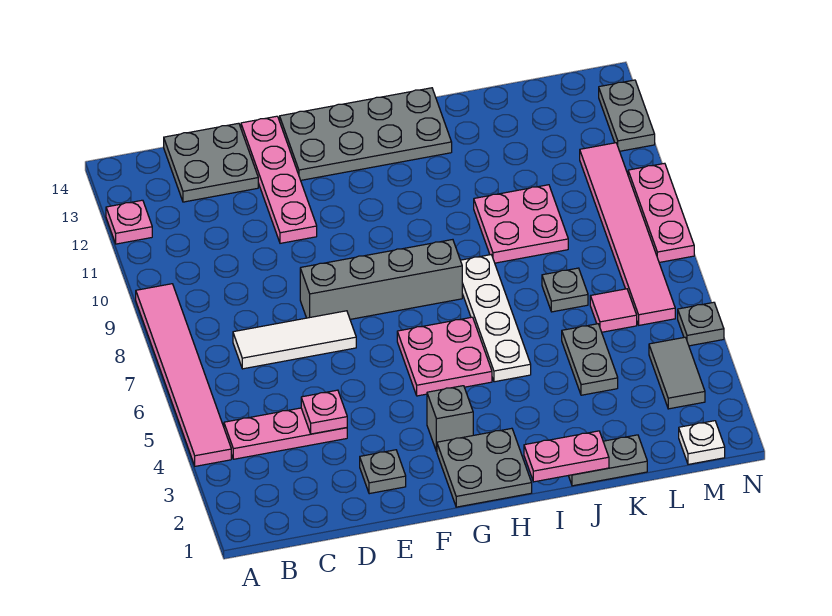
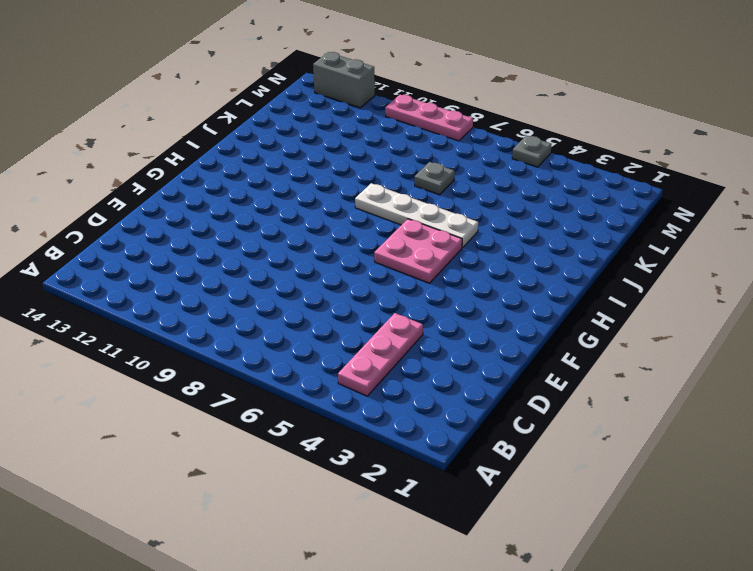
grey brick N12:N13 level 1 -> grey plate N12:N13 level 1
none -> pink tile A4:A9 level 1
none -> pink plate A12 level 1
none -> white tile C7:E7 level 1

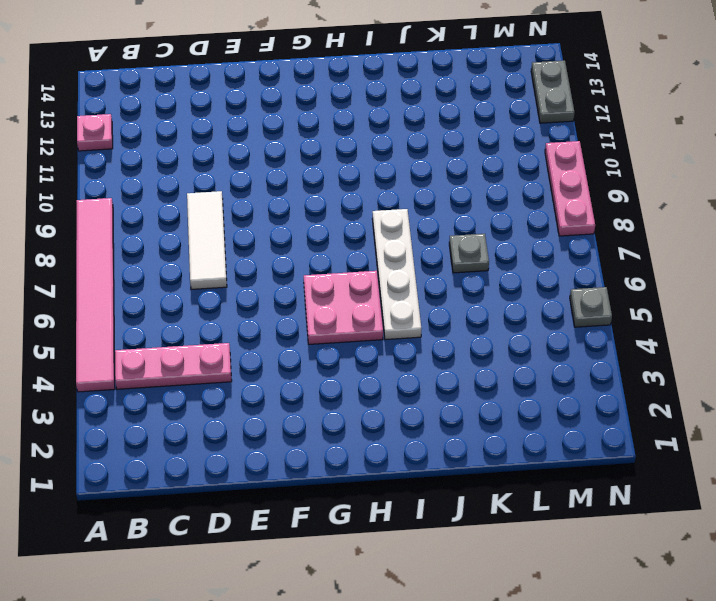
white tile D7:D9 level 1 -> white tile C7:E7 level 1
none -> grey plate C13:D14 level 1
none -> grey plate E2 level 1
none -> grey brick E8:H8 level 1

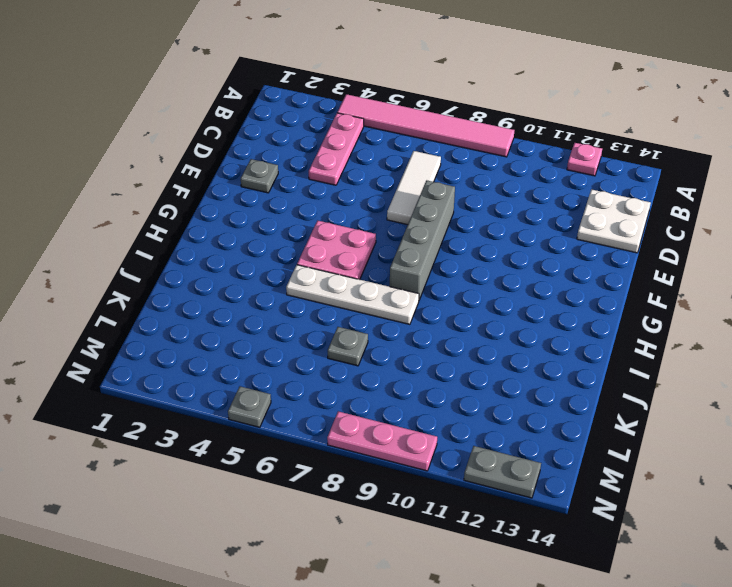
white plate C13:D14 level 1 -> grey plate C13:D14 level 1
none -> pink plate E11:E14 level 1
none -> grey plate F13:I14 level 1
none -> grey plate G1:H2 level 1

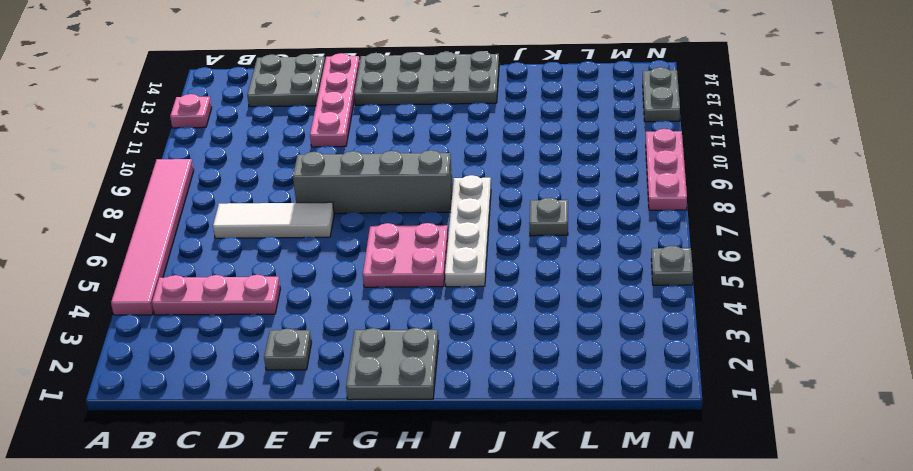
none -> grey brick G3 level 1
none -> grey plate J1:K1 level 1
none -> pink plate J9:K10 level 1

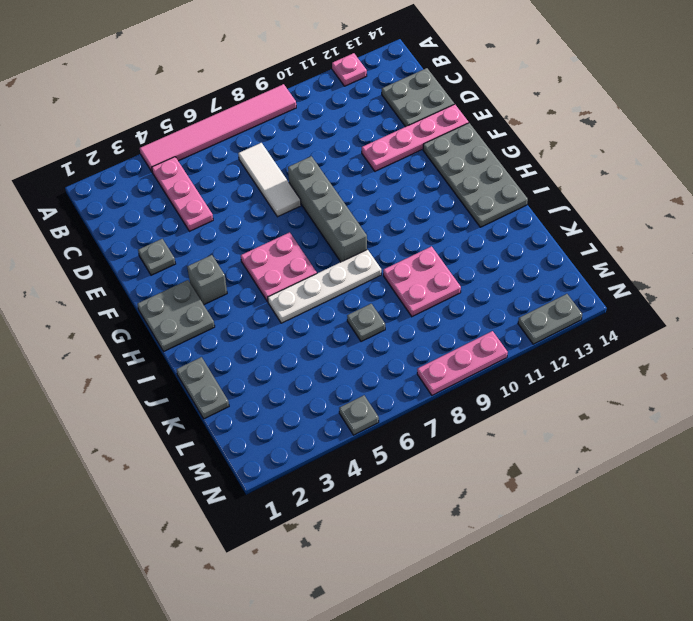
none -> grey plate K4:K5 level 1
none -> pink tile L6 level 1
none -> white plate M1 level 1

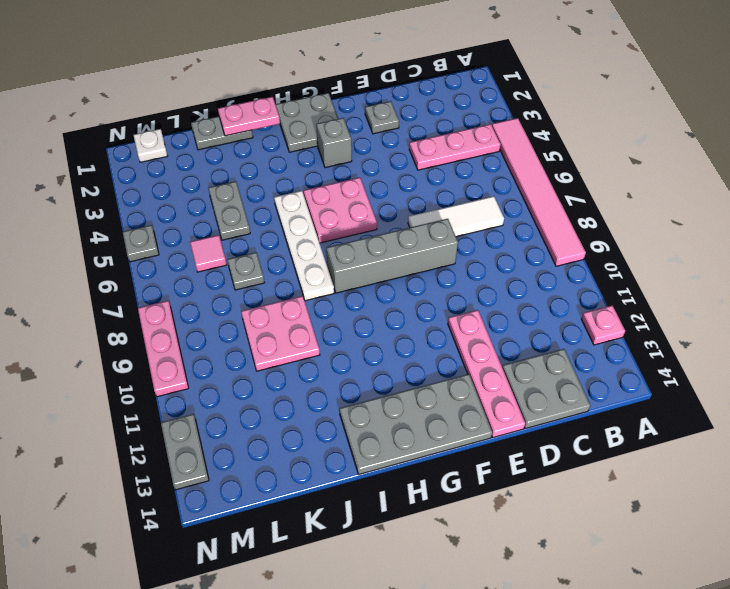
none -> grey tile M3:M4 level 1
none -> pink tile M6:M11 level 1
none -> pink plate D4 level 2

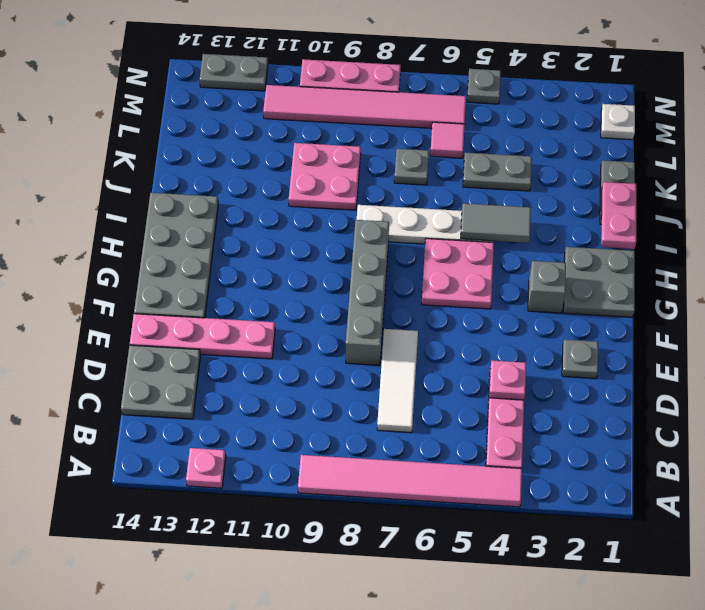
grey tile I4:I5 level 2 -> grey tile M3:M4 level 1

